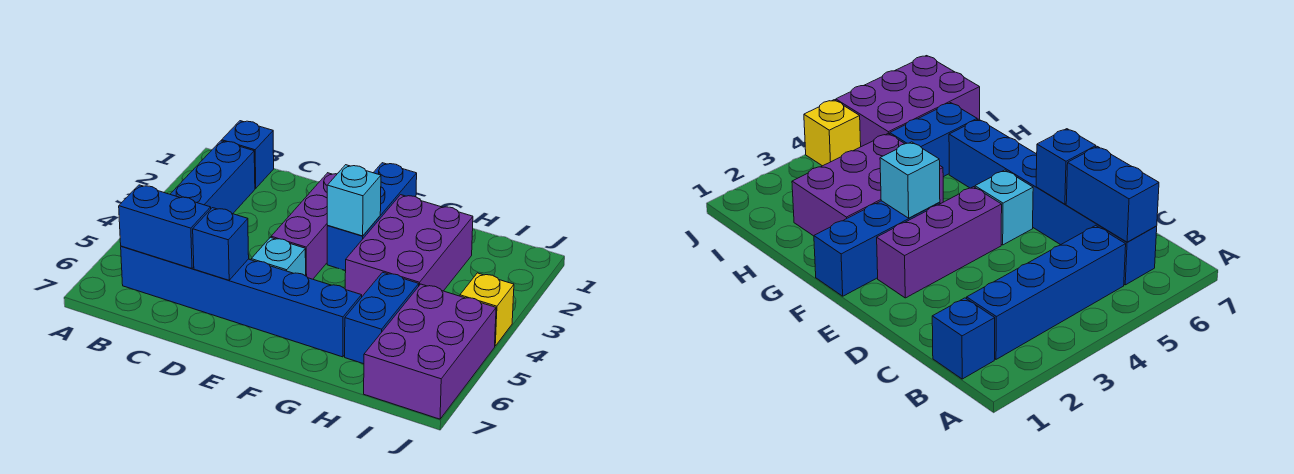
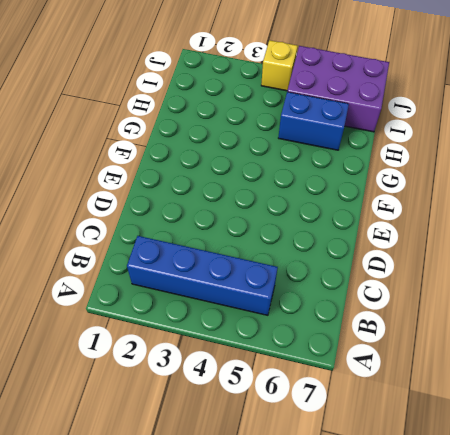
none -> blue brick B1 level 1
none -> blue brick B6:G6 level 1
none -> purple brick E2:E4 level 1

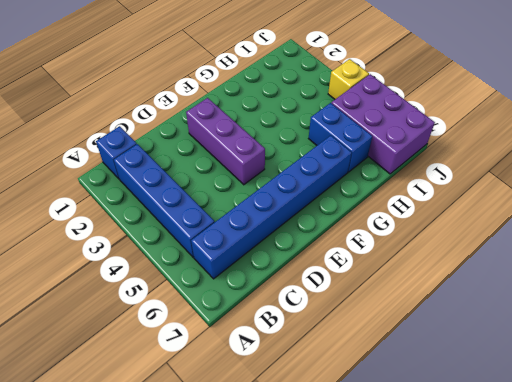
none -> cyan brick E5 level 1
none -> blue brick F1:F3 level 1
none -> purple brick G2:H4 level 1

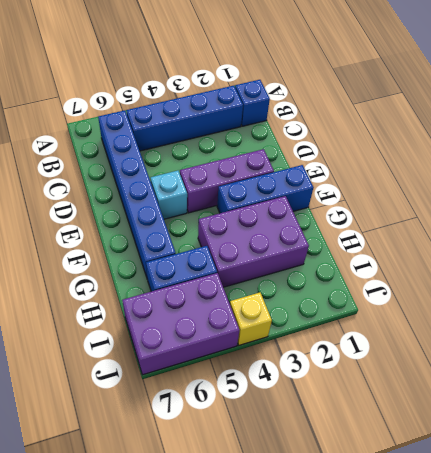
none -> blue brick B6:C6 level 2
none -> blue brick D6 level 2
none -> cyan brick F3 level 2

